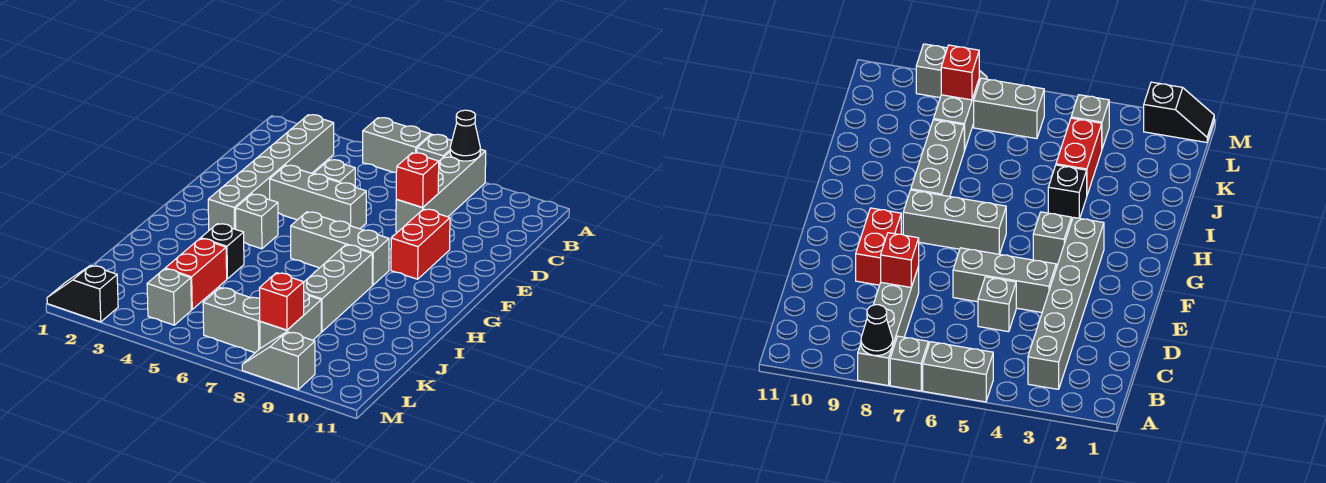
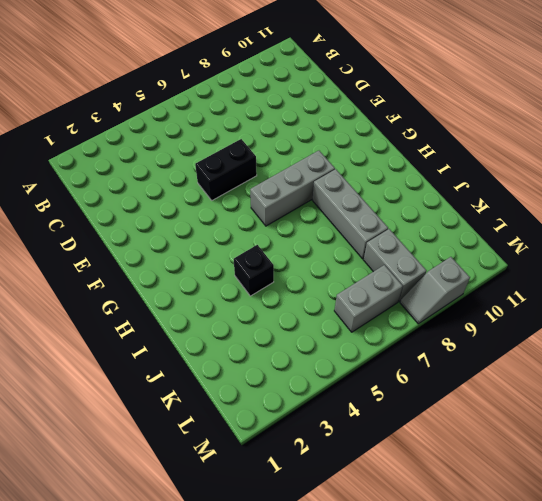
black brick E5:E6 level 1 -> grey brick E4:E6 level 1
none -> grey brick A5:A6 level 1
none -> grey brick A7 level 1
none -> grey brick A8:D8 level 1

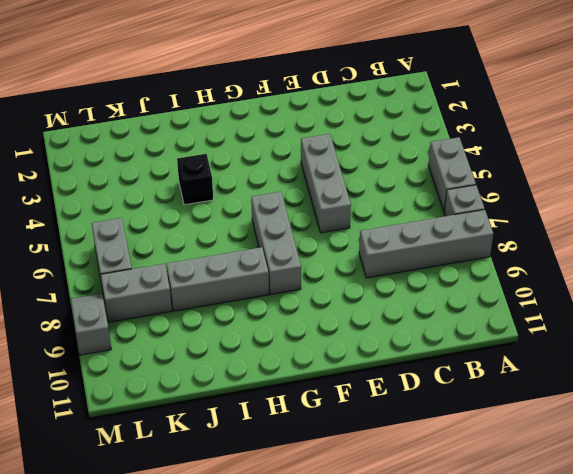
none -> grey brick B3:G3 level 1
none -> grey brick D5 level 1
none -> red brick E9:F9 level 1

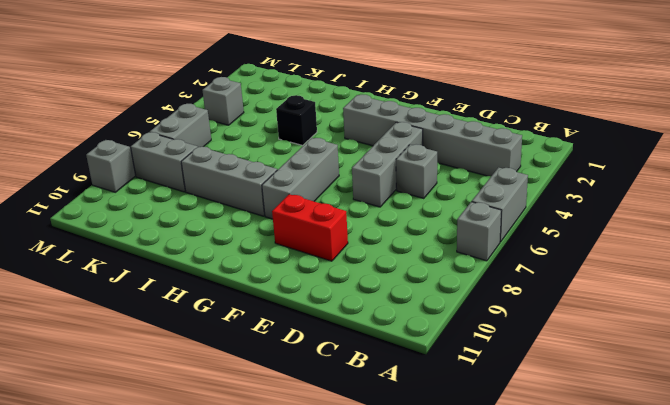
none -> grey brick A8:D8 level 1
none -> grey brick G4 level 1
none -> red brick J4:K4 level 1

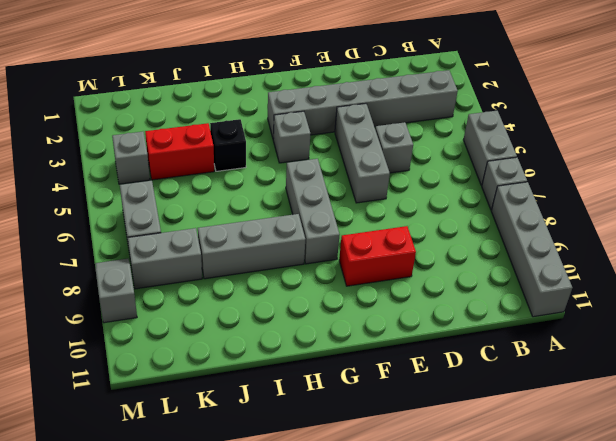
grey brick A8:A11 level 1 -> grey brick A8:D8 level 1
none -> black slope M1:M2 level 1 top 2
none -> black cone A8 level 2
none -> red brick D8 level 2

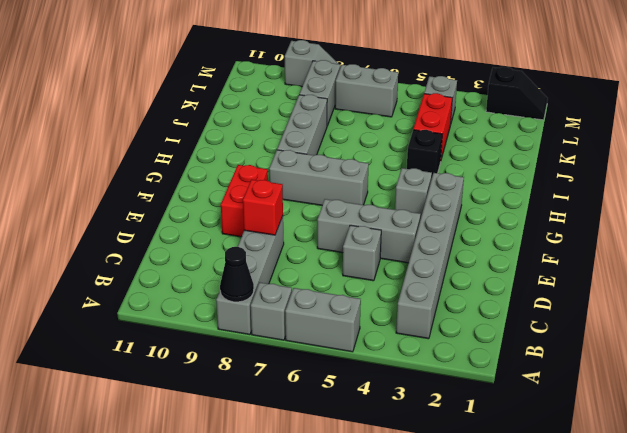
none -> red brick L8 level 2

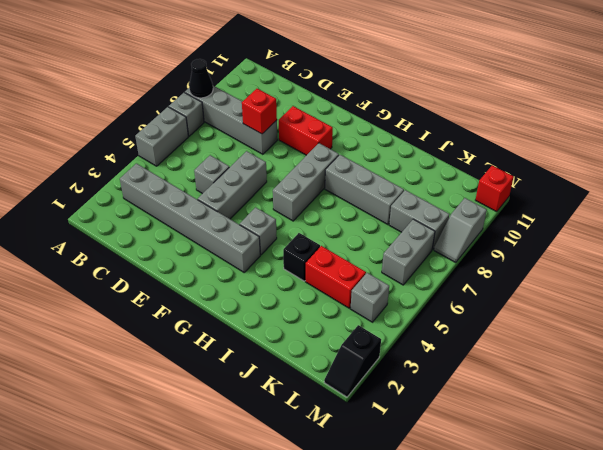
red brick M11 level 1 -> red brick L8 level 2

